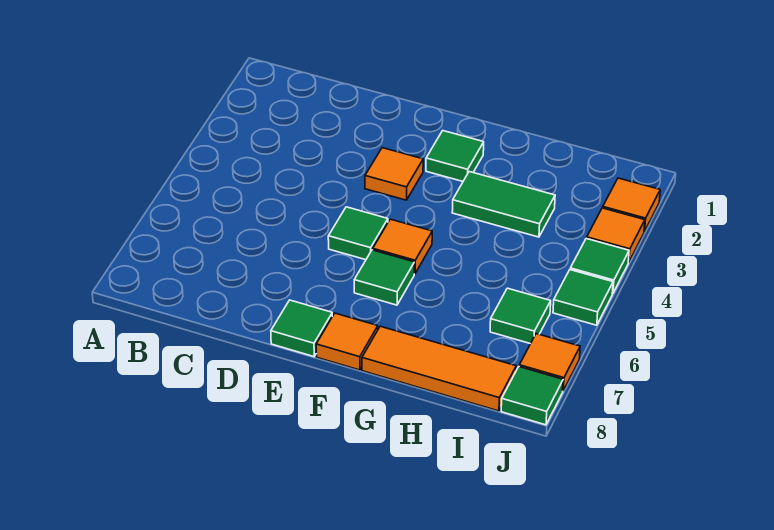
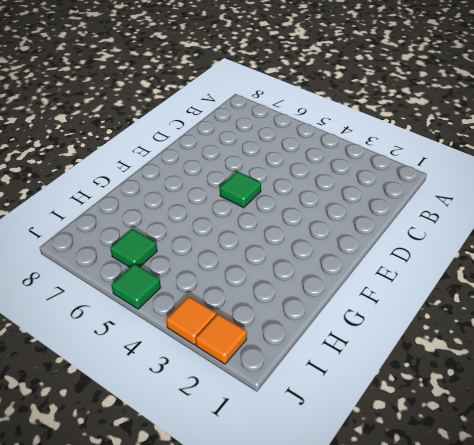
none -> orange tile E3 level 1
none -> green tile E8 level 1
none -> green tile F2 level 1

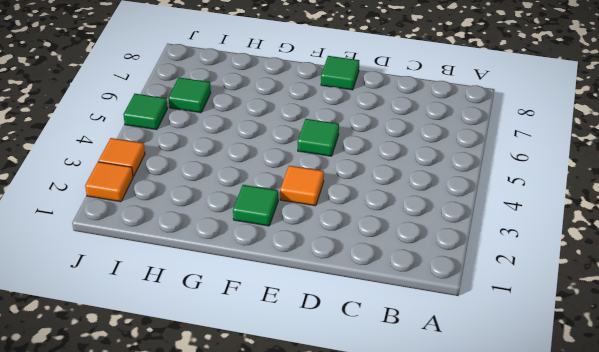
none -> orange tile F5 level 1
none -> green tile F6 level 1
none -> orange tile F8 level 1

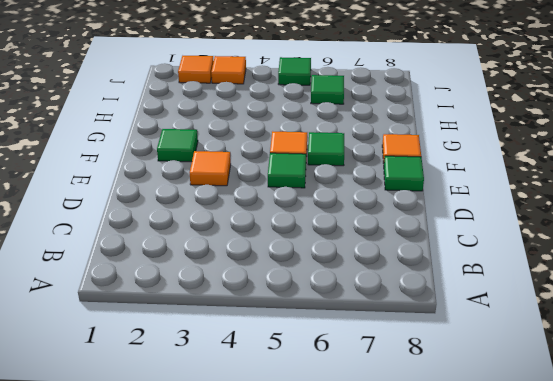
none -> green tile G3:H3 level 1
none -> orange tile G8:I8 level 1
none -> green tile J4 level 1

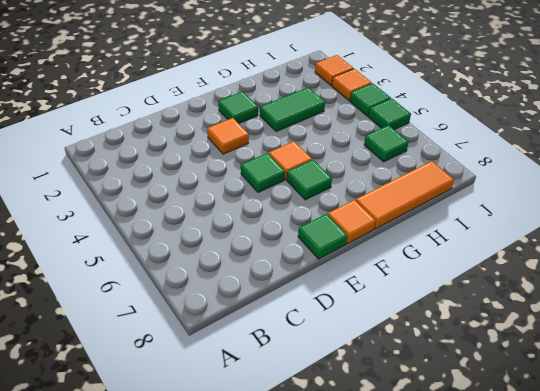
none -> orange tile J7 level 1
none -> green tile J8 level 1

